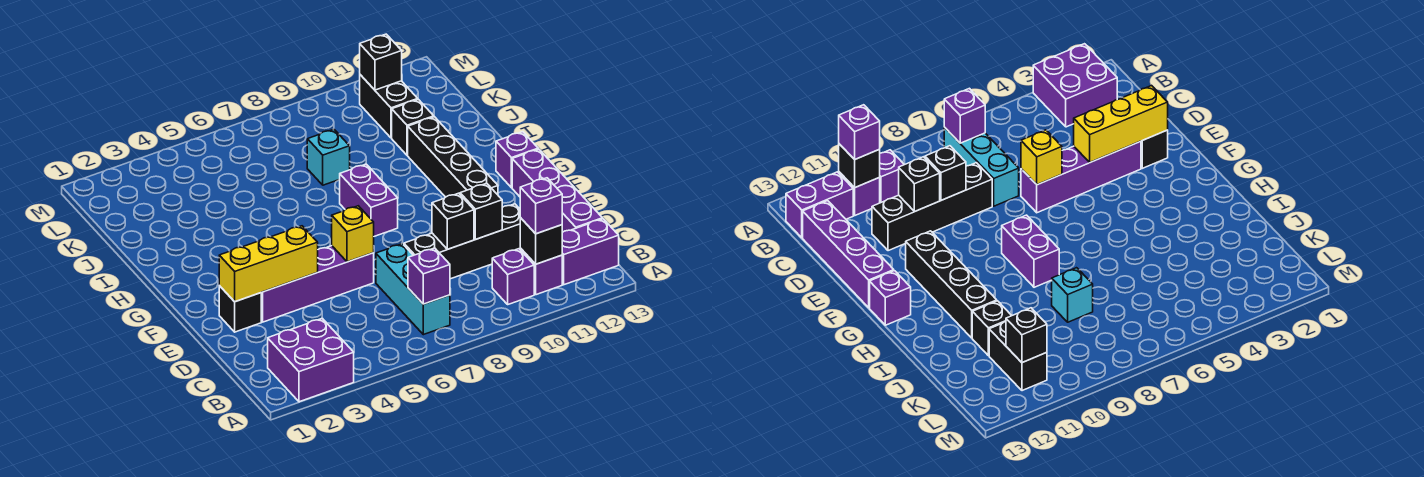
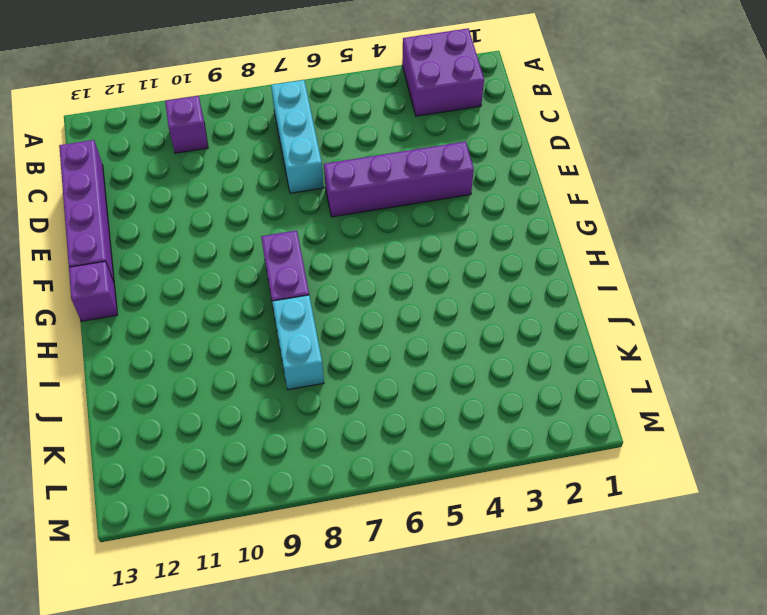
cyan brick I8:J8 level 1 -> cyan brick J8 level 1
none -> purple brick B11 level 1
none -> purple brick B12:B13 level 1
none -> black brick D8:D11 level 1

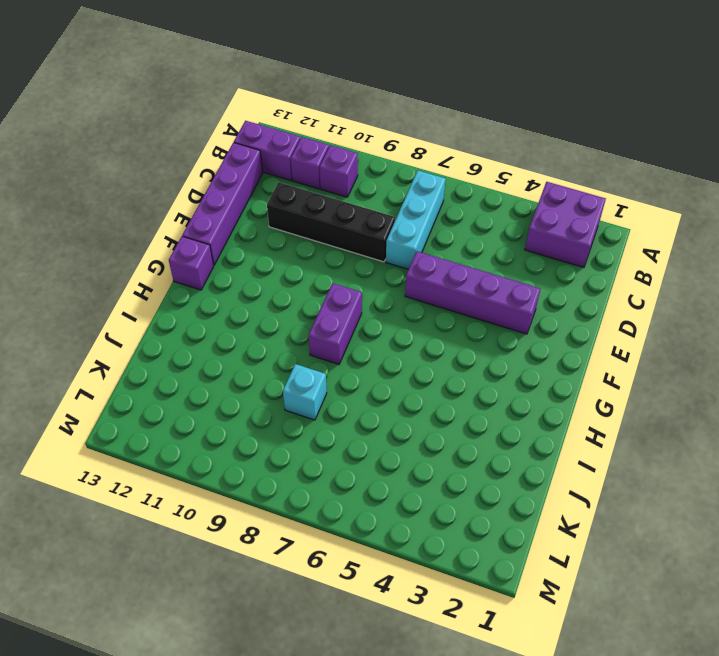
none -> black brick E2 level 1
none -> black brick F11:I11 level 1
none -> black brick J11 level 1

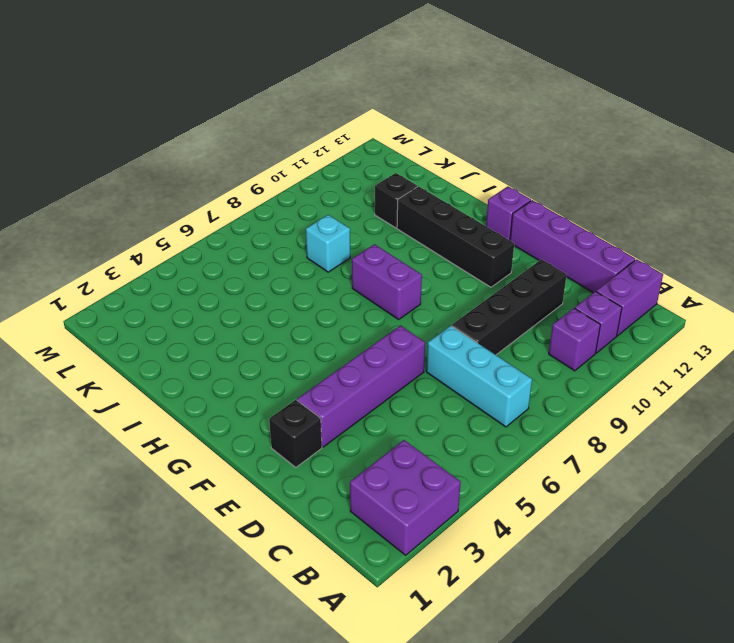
none -> black brick K11:L11 level 1
none -> purple brick B7 level 2
none -> black brick B11 level 2

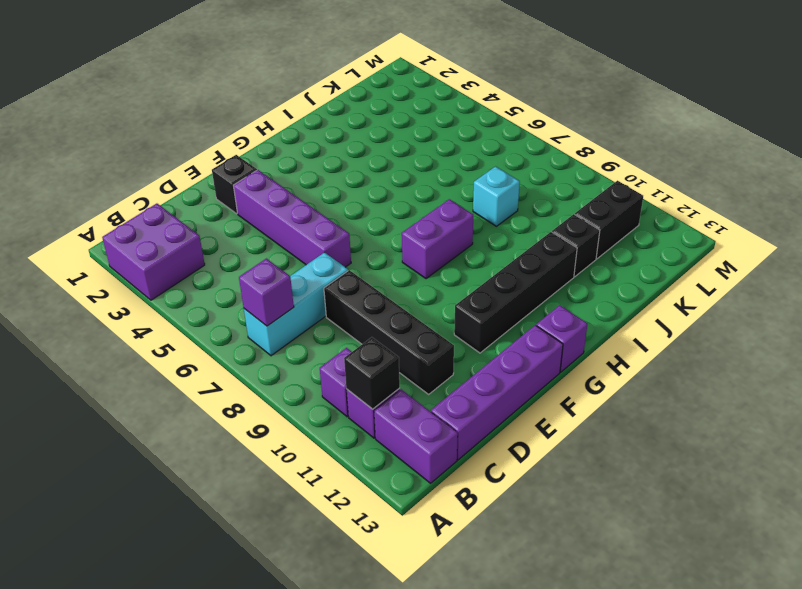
none -> black brick D9 level 2
none -> black brick D10 level 2
none -> yellow brick E2:E4 level 2

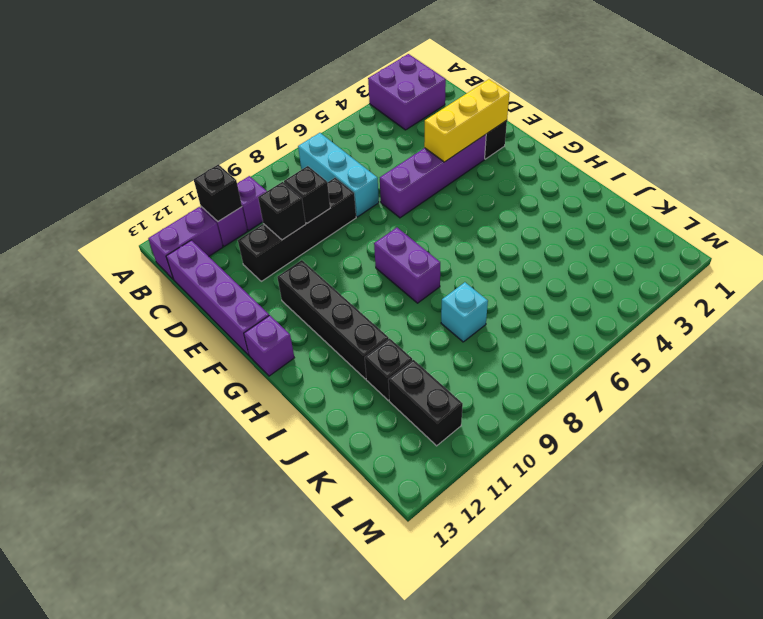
none -> purple brick B7 level 2
none -> yellow brick E6 level 2
none -> black brick L11 level 2

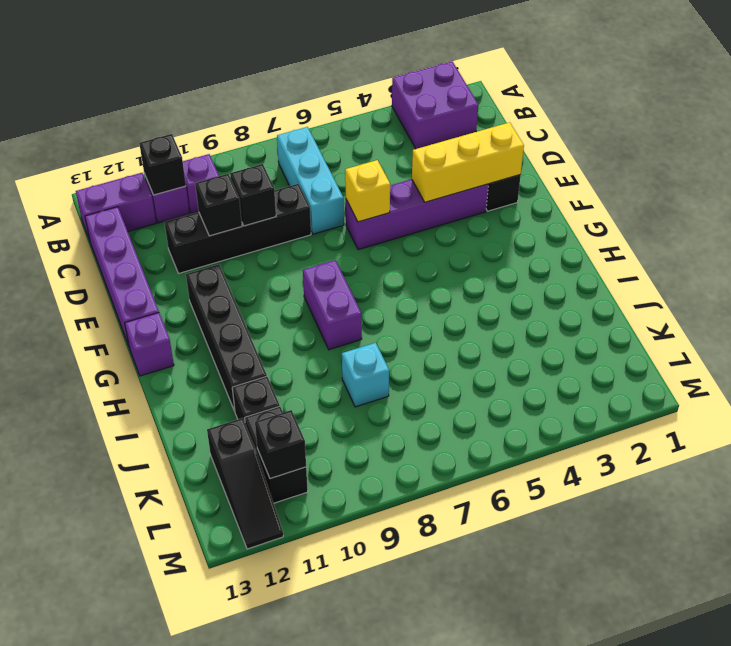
black slope K12:M12 level 1 top K -> none
none -> purple brick B7 level 2
none -> purple brick B11 level 3

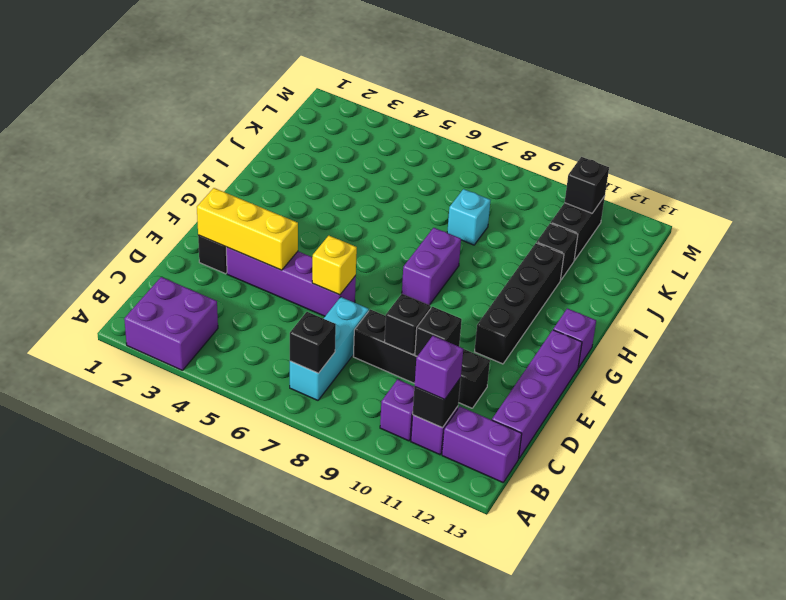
black brick B7 level 2 -> purple brick B7 level 2

